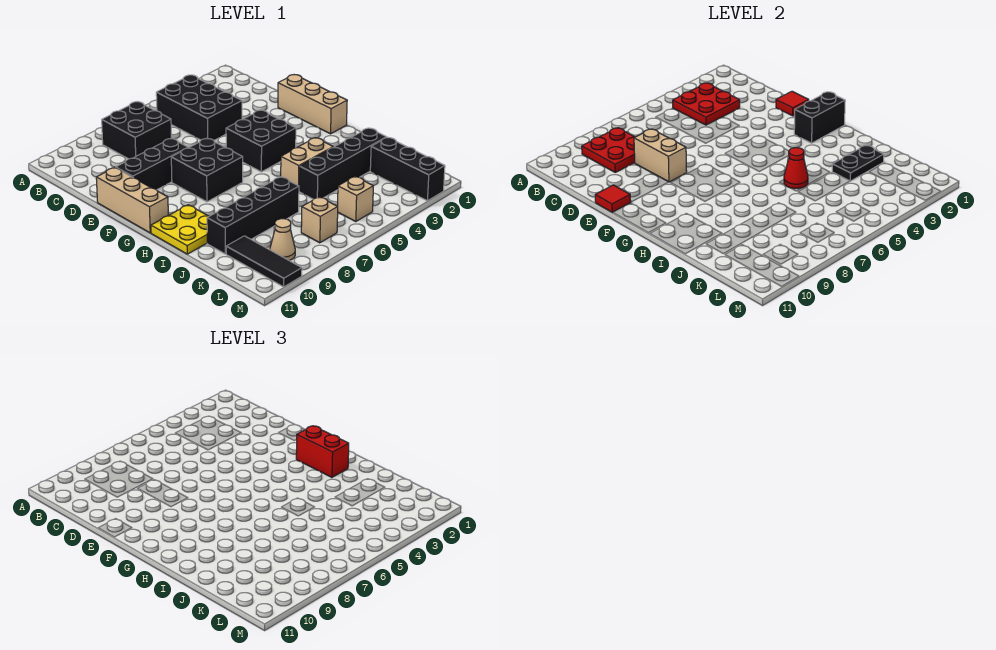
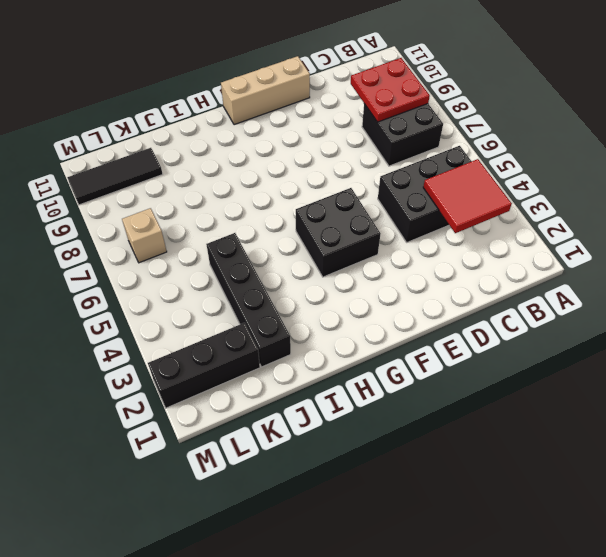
red tile B3:C4 level 2 -> red plate B3:C4 level 2
none -> tan brick E1:G1 level 1
none -> black brick E8:E10 level 1
none -> black brick F7:G8 level 1

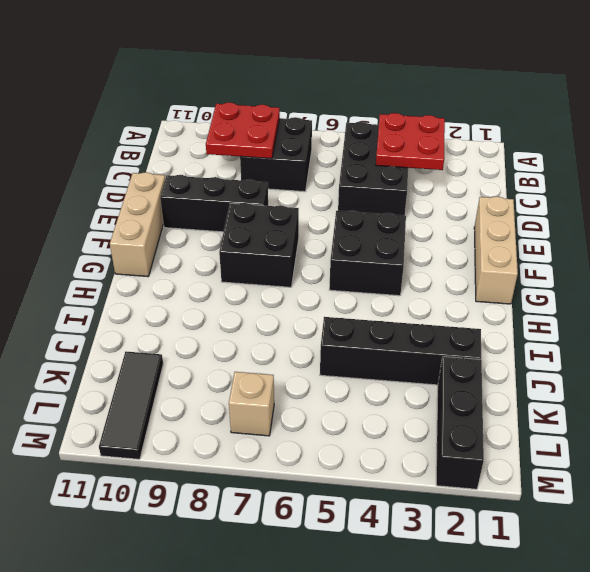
none -> yellow plate H10:I11 level 1
none -> tan brick I4:I5 level 1
none -> black brick J7:J10 level 1

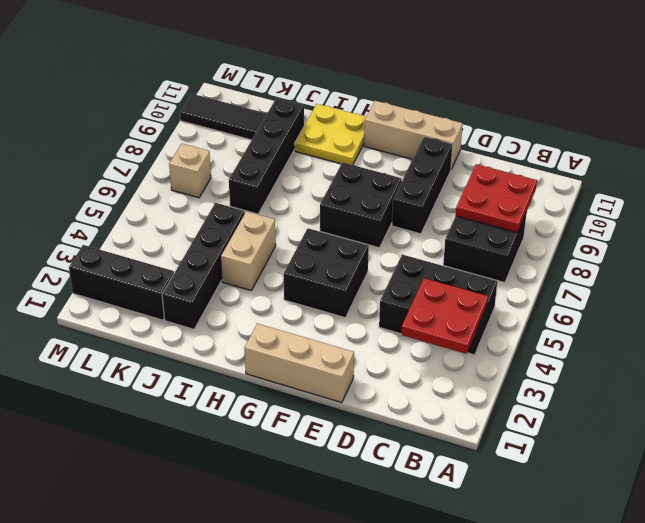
none -> tan brick L5 level 1
none -> tan cone L9 level 1
none -> tan brick D8:E8 level 2

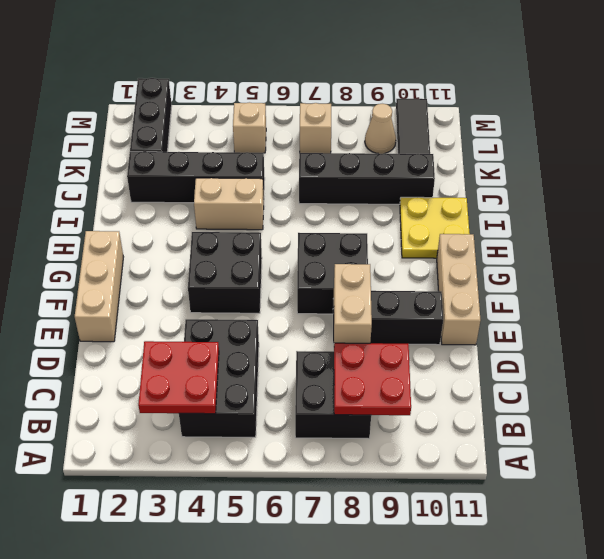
none -> red tile E1 level 2
none -> red tile E11 level 2
none -> black brick G1:G2 level 2

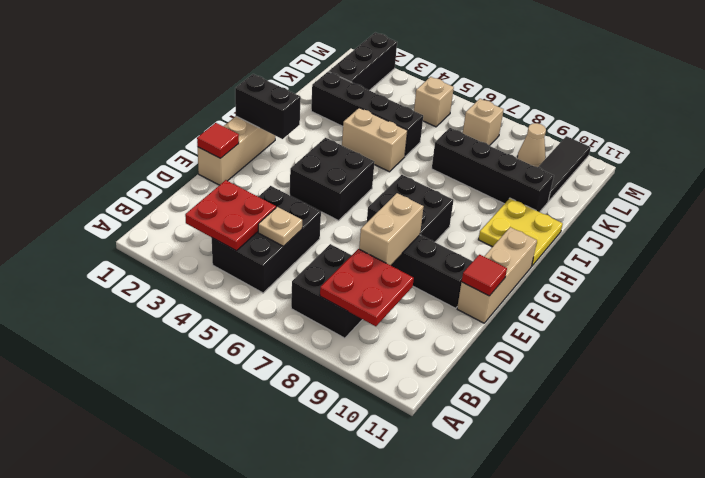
tan plate C5 level 2 -> none
none -> red cone I5 level 2
none -> black plate J2:J3 level 2
none -> red brick G2:H2 level 3

